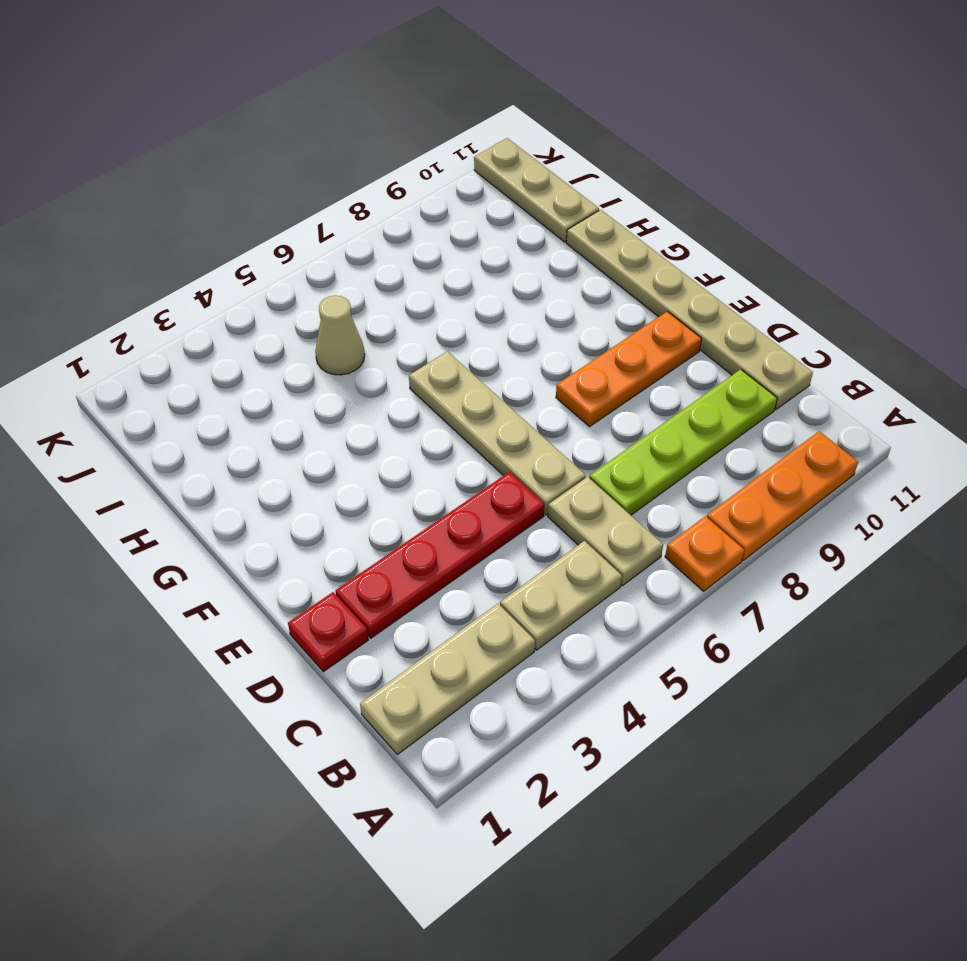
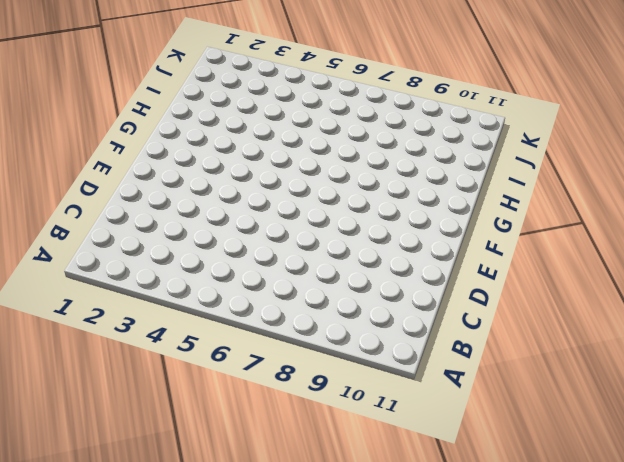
none -> orange plate A7 level 1
none -> orange plate A8:A10 level 1
none -> tan plate B1:B3 level 1

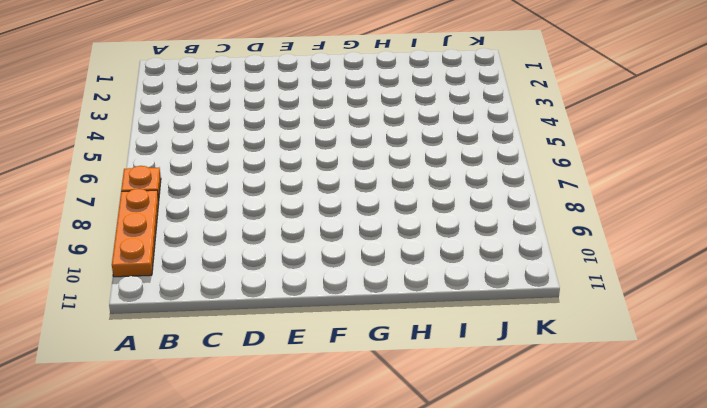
none -> tan plate B1:B3 level 1
none -> tan plate B4:B5 level 1
none -> tan plate B6:C6 level 1

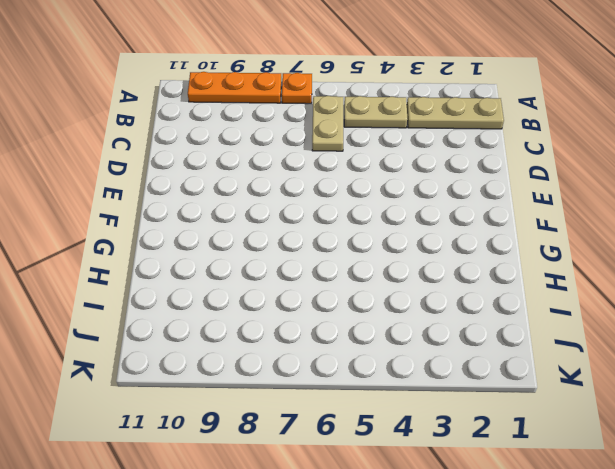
none -> lime plate C7:C10 level 1
none -> tan plate C11:H11 level 1
none -> red plate D1 level 1

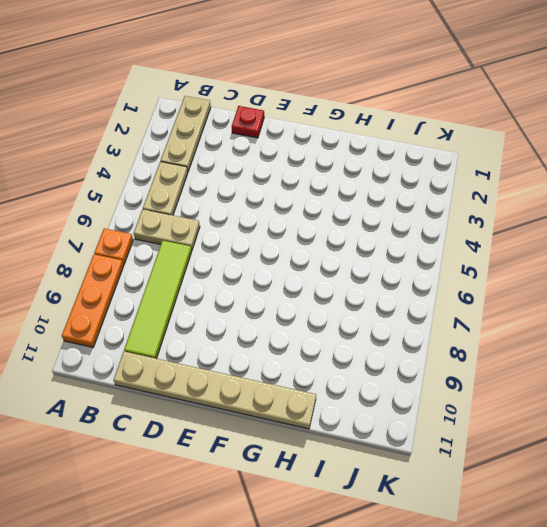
lime tile C7:C10 level 1 -> lime plate C7:C10 level 1
none -> red plate D2:D5 level 1
none -> tan plate D6:G6 level 1
none -> orange plate E8:E10 level 1

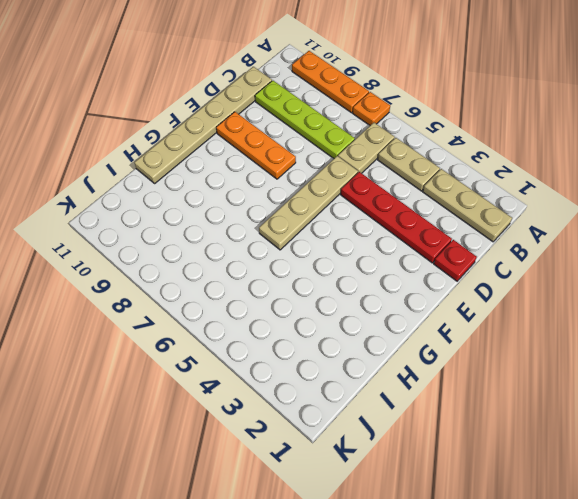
none -> tan cone I5 level 1
none -> tan plate I11:K11 level 1

